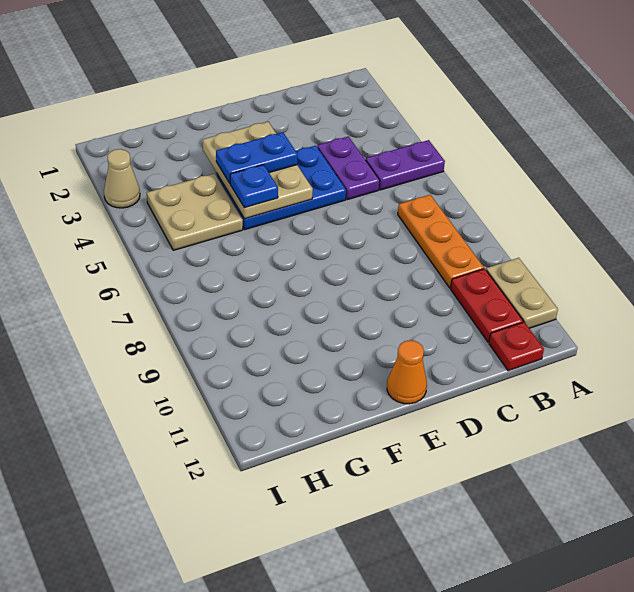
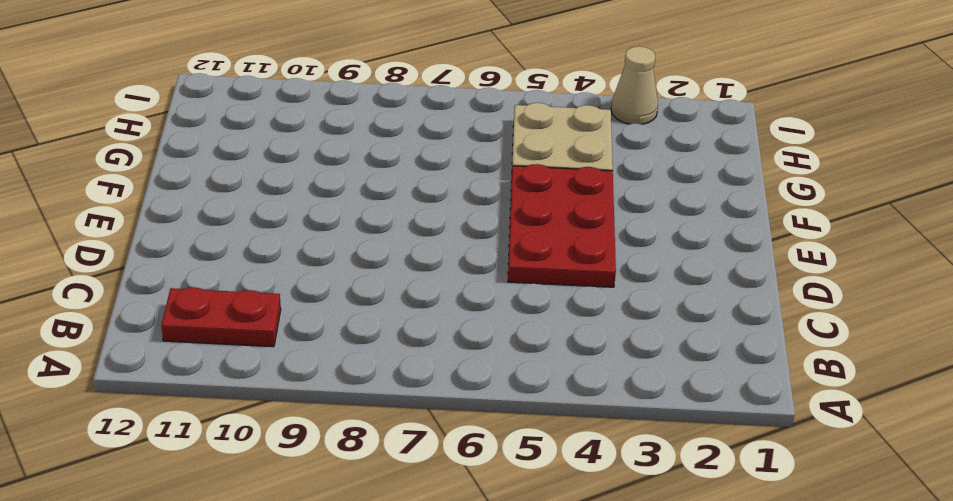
red plate D4:F5 level 1 -> blue plate D4:F5 level 1
none -> purple plate A5:B5 level 1
none -> tan plate A10:A11 level 1
none -> orange plate B7:B9 level 1

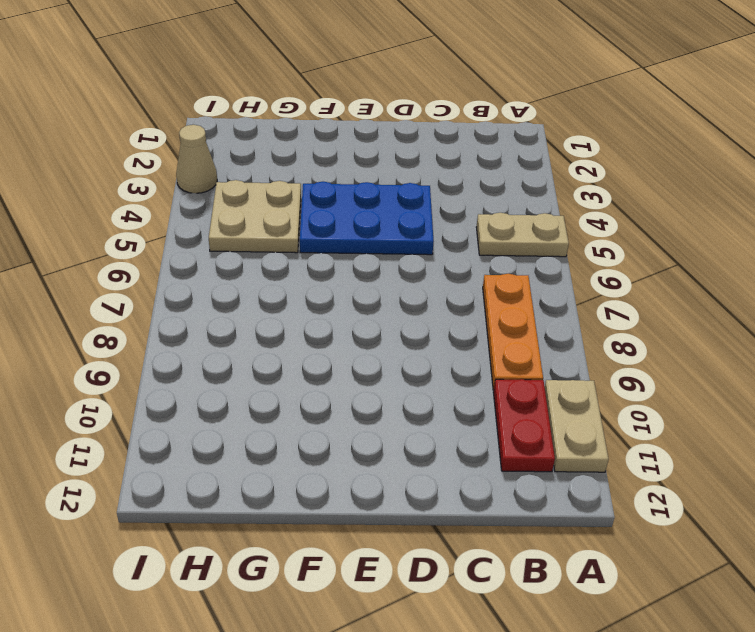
tan plate A5:B5 level 1 -> purple plate A5:B5 level 1
none -> red plate B12 level 1
none -> purple plate C4:C5 level 1
none -> orange cone E12 level 1

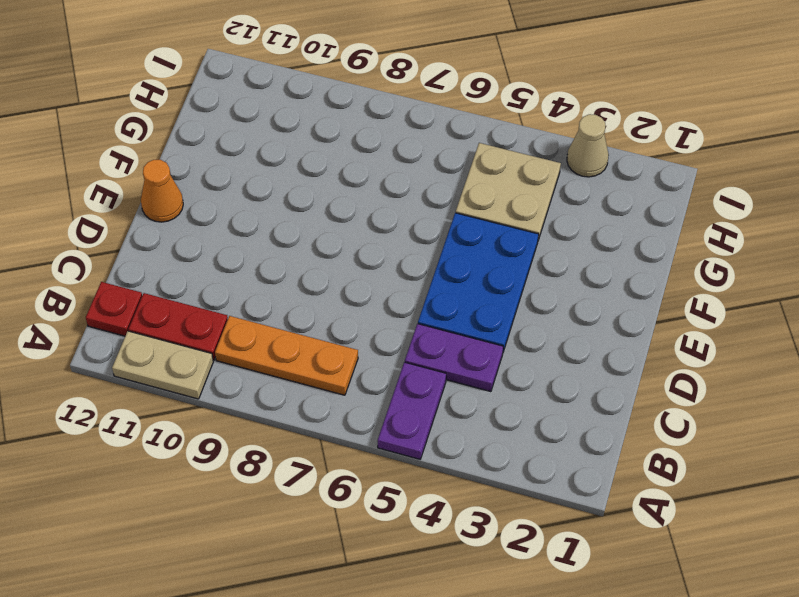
none -> tan plate E3:F5 level 2
none -> blue plate E4:F4 level 3
none -> blue plate F5 level 3

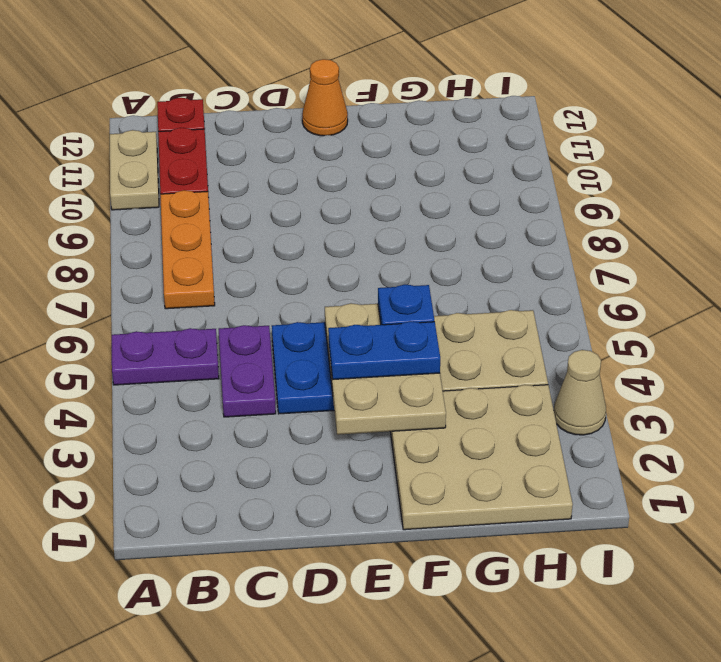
tan plate F1:H3 level 1 -> none

